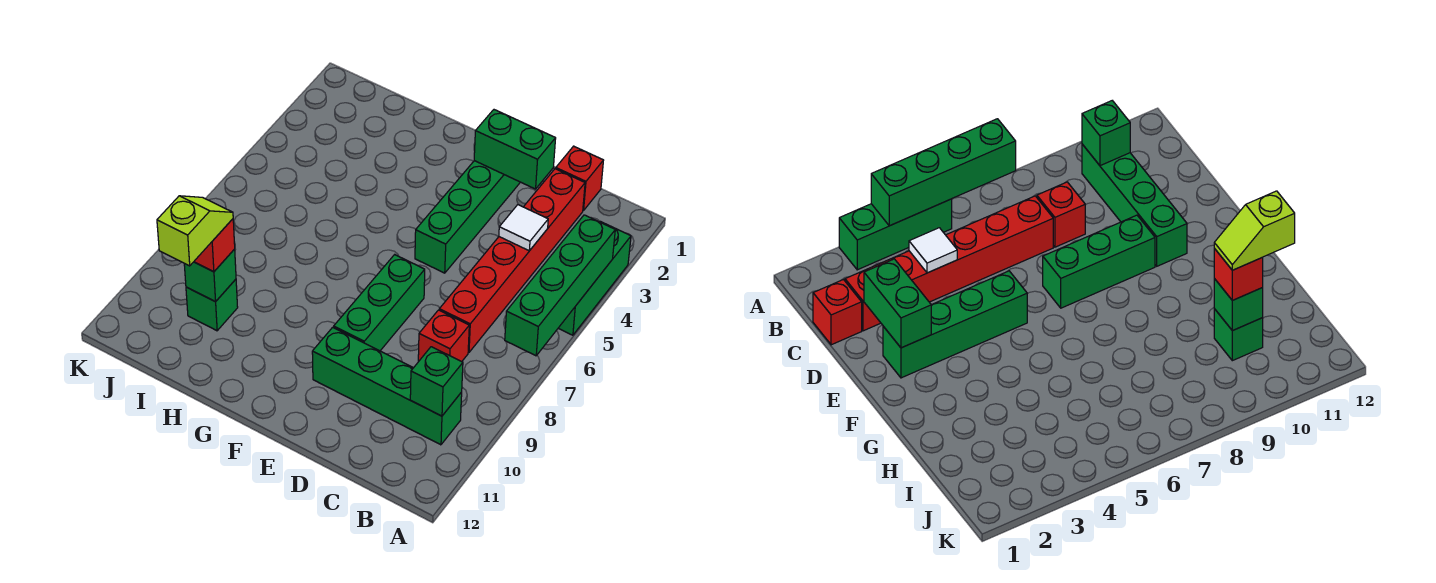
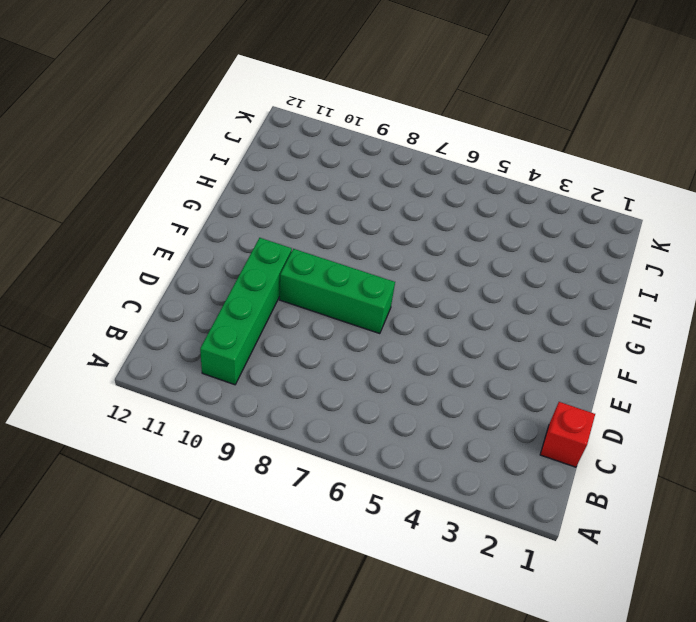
none -> green brick A3:A5 level 1
none -> red brick C2:C7 level 1
none -> red brick C8 level 1

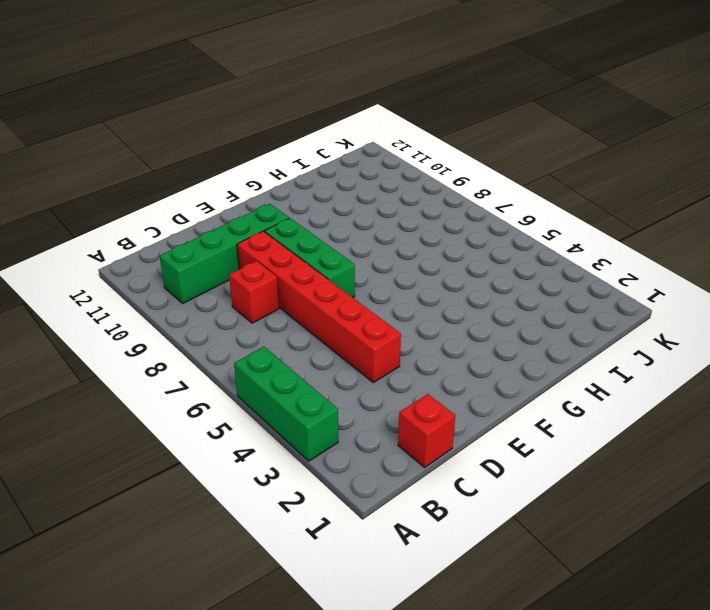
red brick D4:D9 level 1 -> red brick C2:C7 level 1
none -> green brick E2:E5 level 1
none -> green brick I10 level 1
none -> green brick A4:A7 level 2

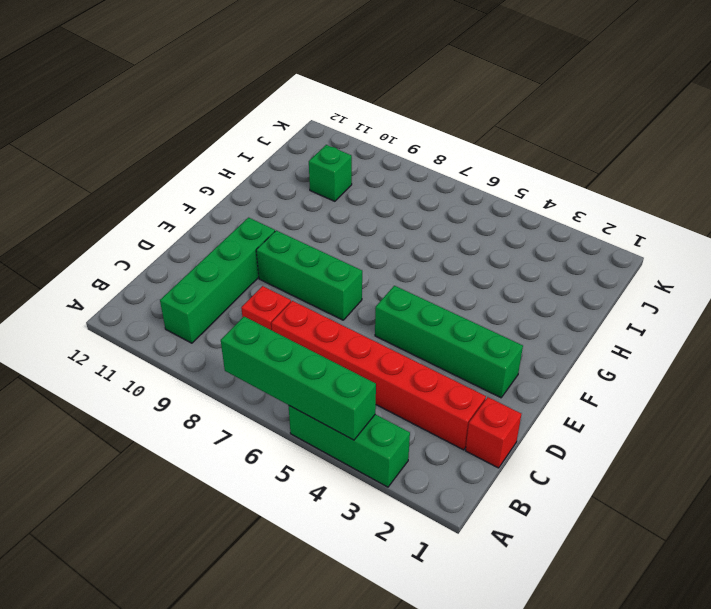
none -> green brick B10 level 2
none -> white tile C4 level 2
none -> green brick D2:E2 level 2

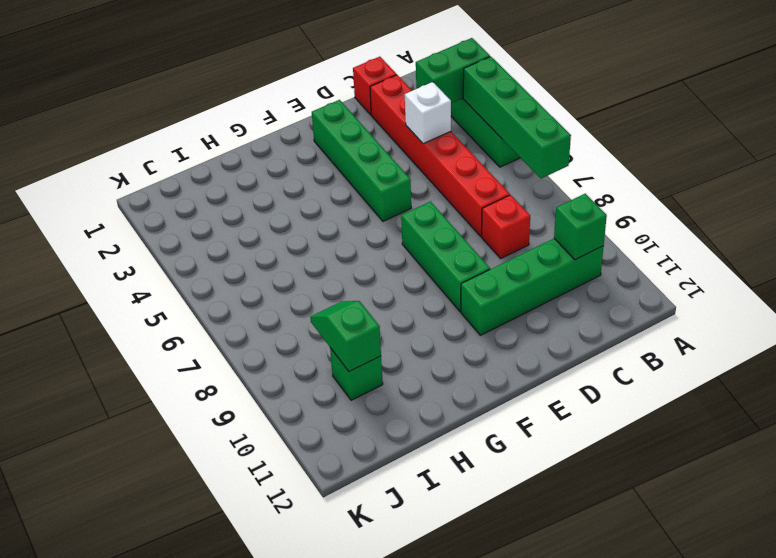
green brick A3:B3 level 2 -> green brick D2:E2 level 2
white brick C4 level 2 -> white tile C4 level 2
green slope I9:I10 level 2 top 10 -> green brick I10 level 2
none -> red brick I10 level 3
none -> lime slope I10:I11 level 4 top 11

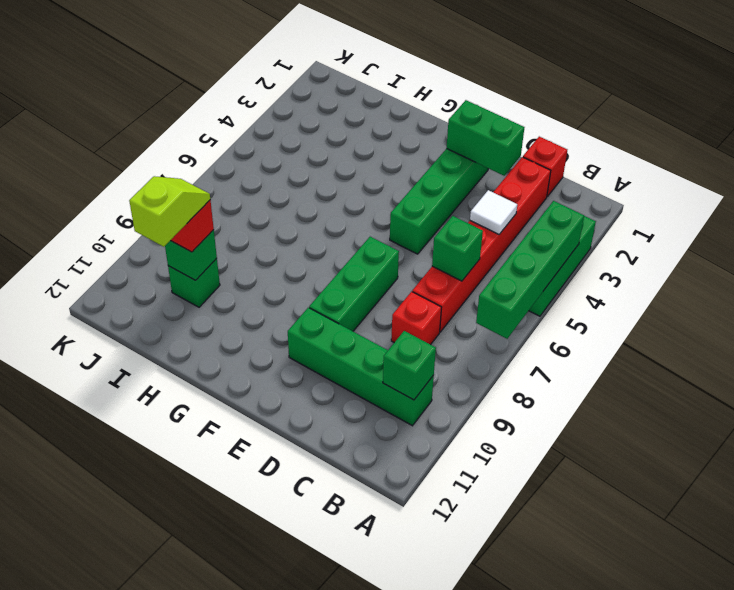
green brick C6 level 2 -> none

